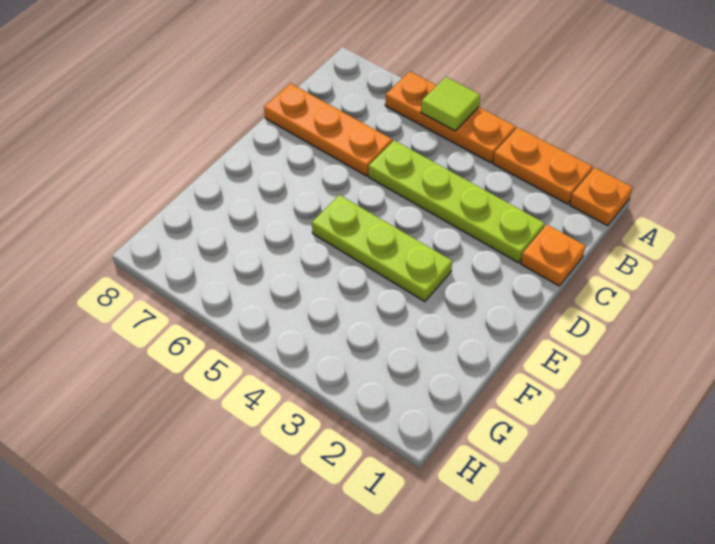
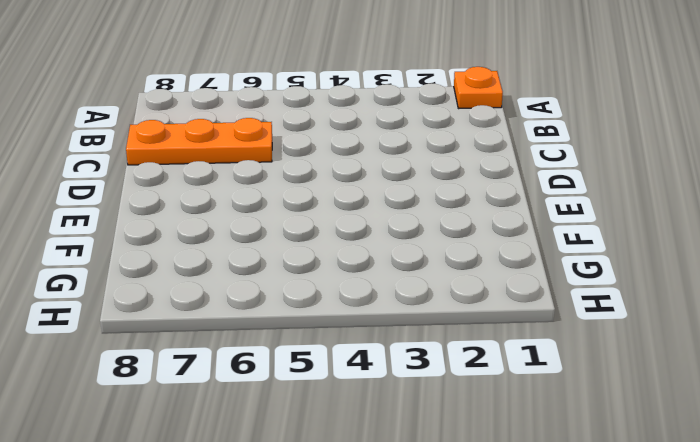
none -> orange plate A2:A3 level 1
none -> orange plate A4:A6 level 1

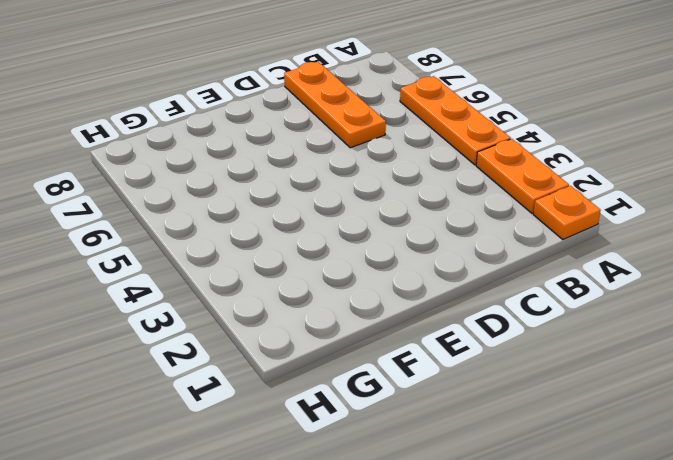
none -> orange plate C1 level 1
none -> lime plate C2:C5 level 1

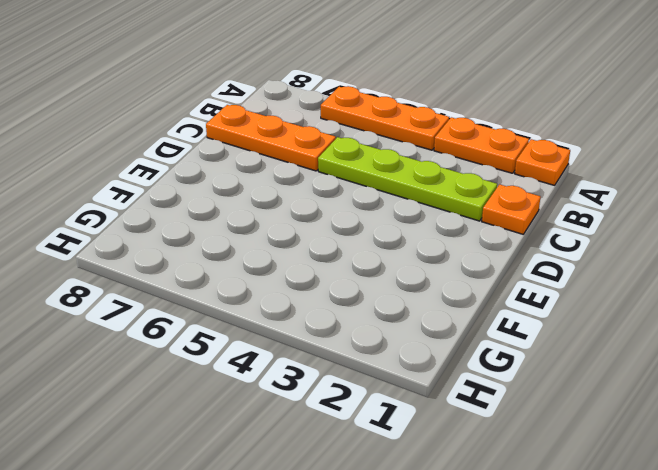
none -> lime plate E3:E5 level 1
none -> lime tile A5 level 2

